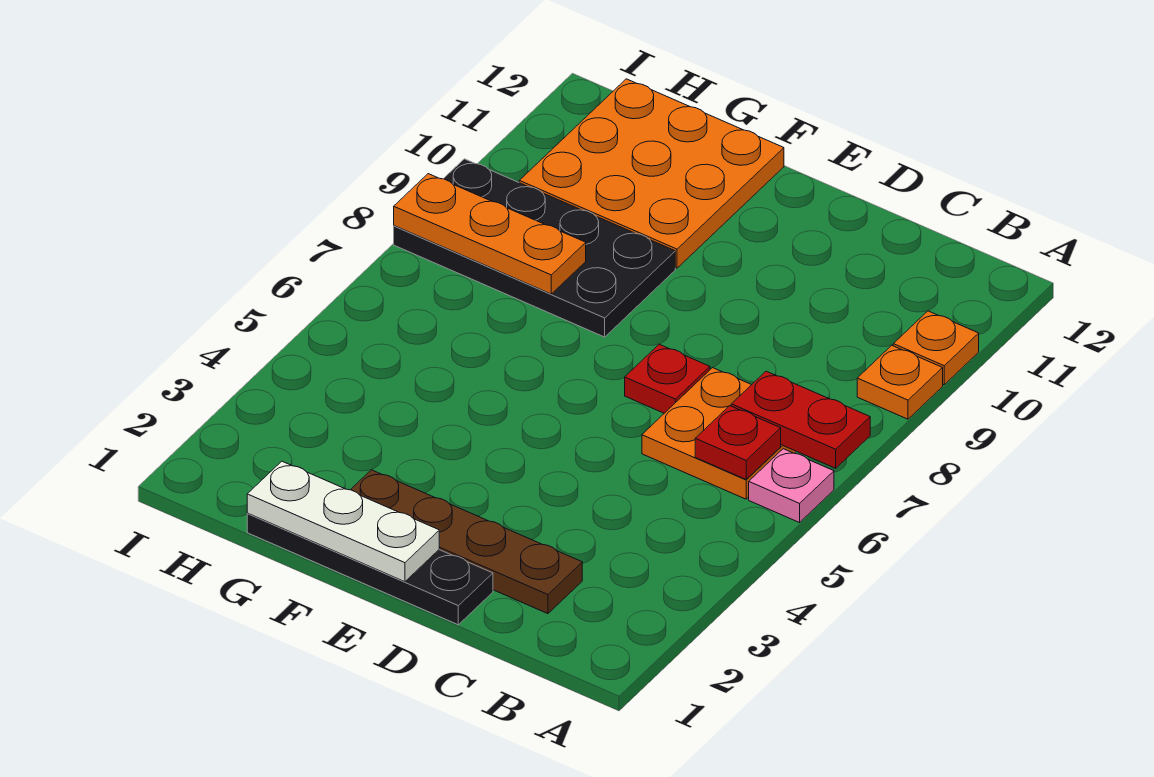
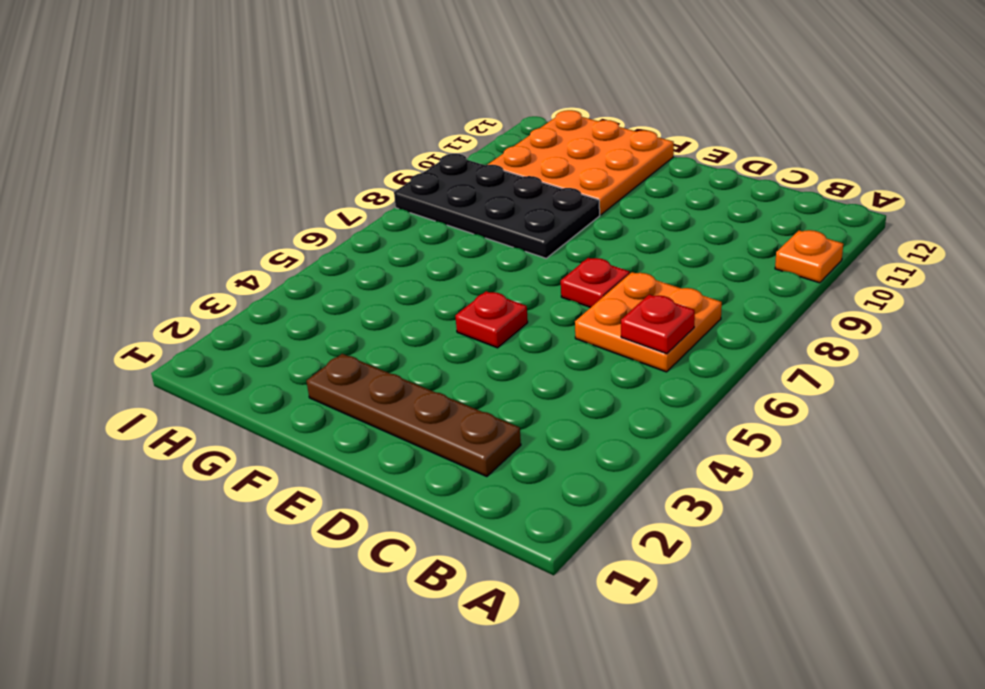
red plate E5 level 1 -> none
none -> pink plate A6 level 1
none -> orange plate A9 level 1
none -> black plate D1:G1 level 1

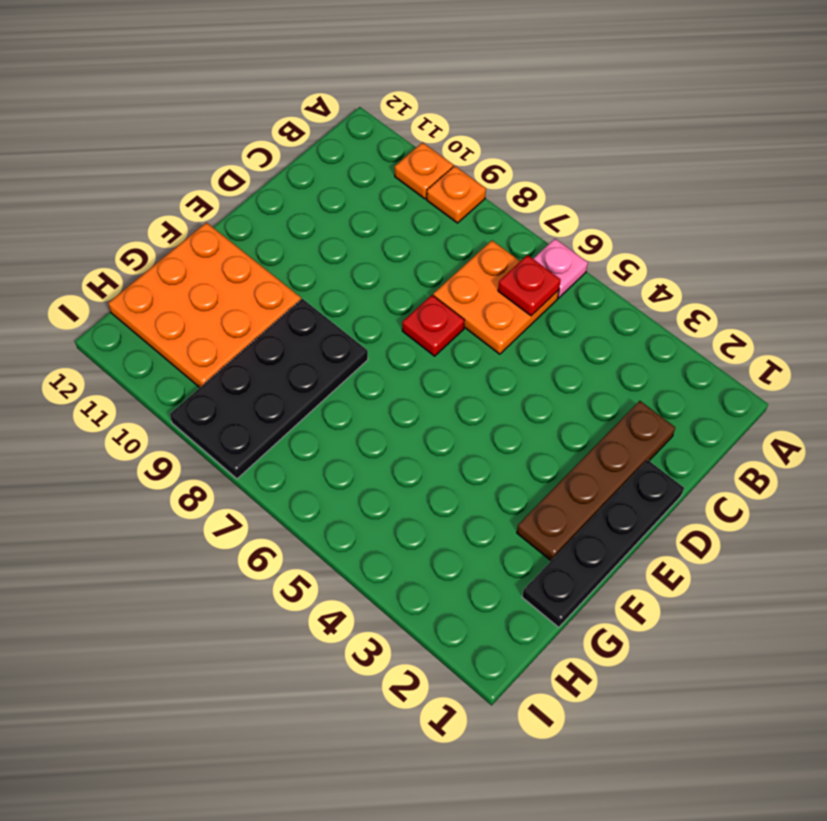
none -> red plate A7:B7 level 2
none -> white plate E1:G1 level 2
none -> orange plate G8:I8 level 2

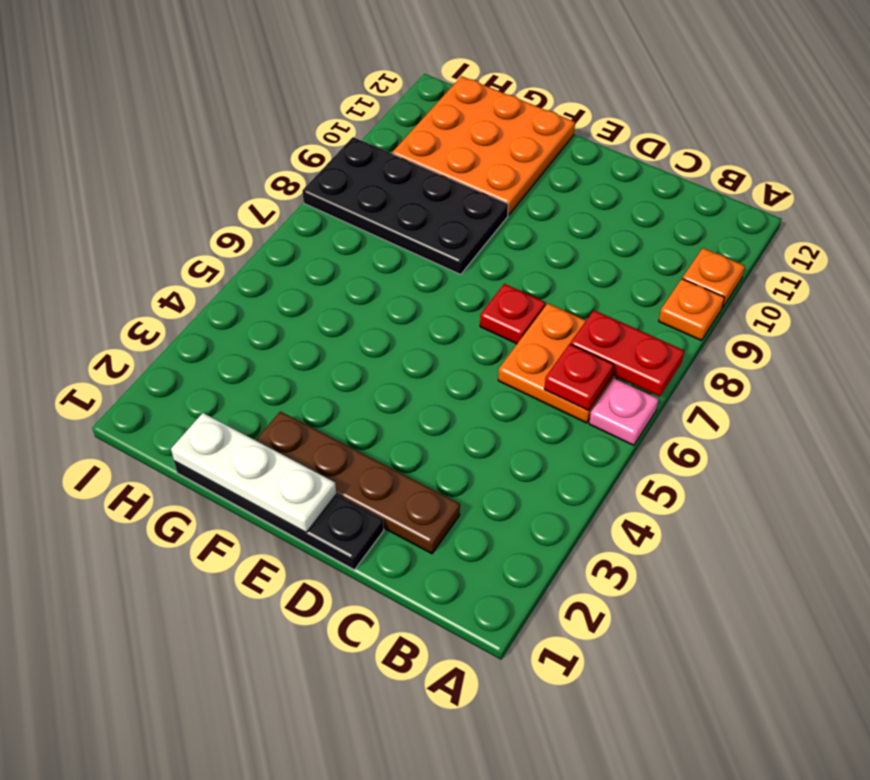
none -> orange plate G8:I8 level 2

